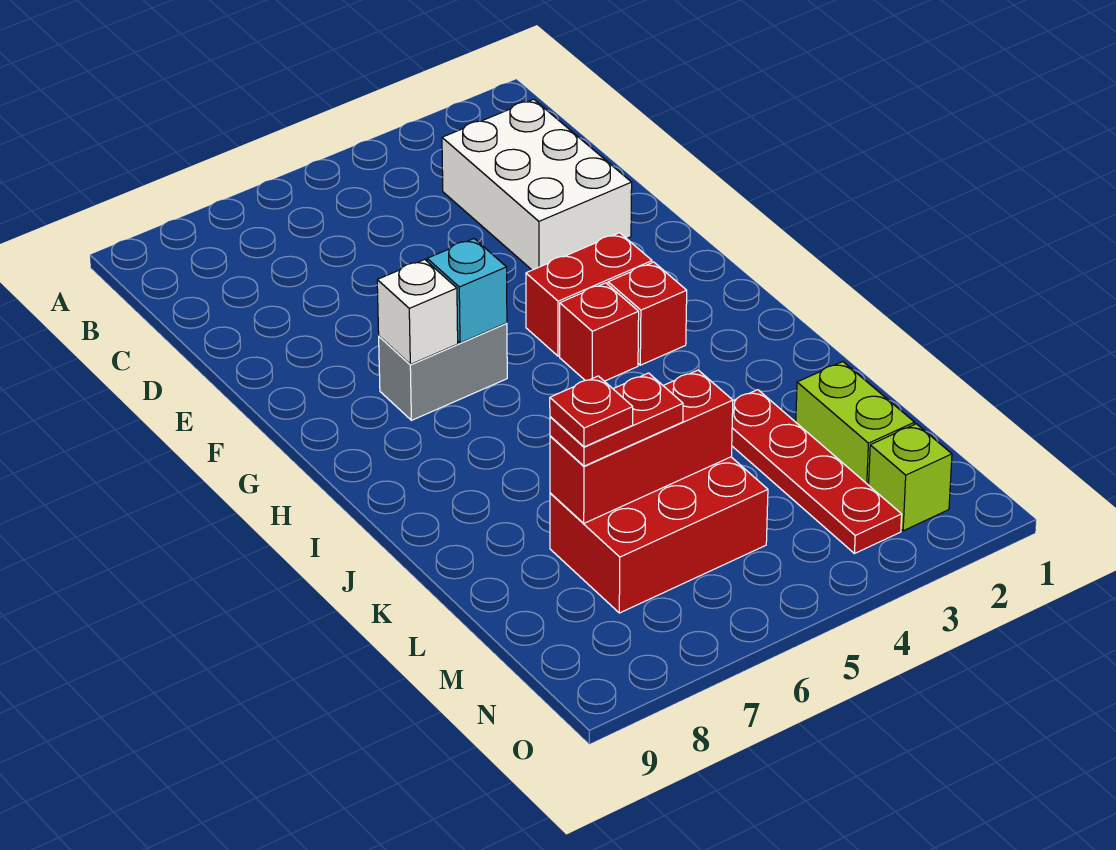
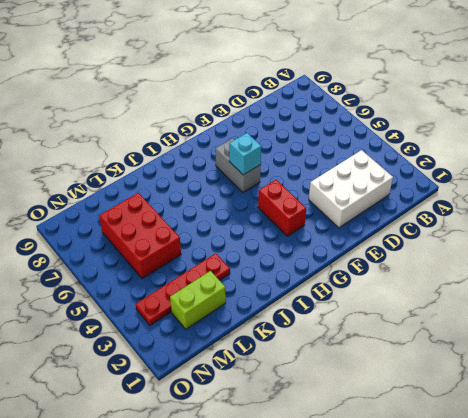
none -> red brick H3 level 1
none -> red brick H4 level 1
none -> lime brick N2 level 1

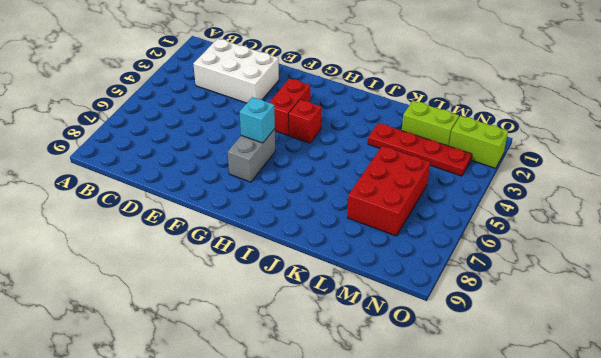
lime brick N2:O2 level 1 -> lime brick N2 level 1
none -> red brick H3 level 1
none -> white brick G7 level 2
none -> red brick L5:L7 level 2

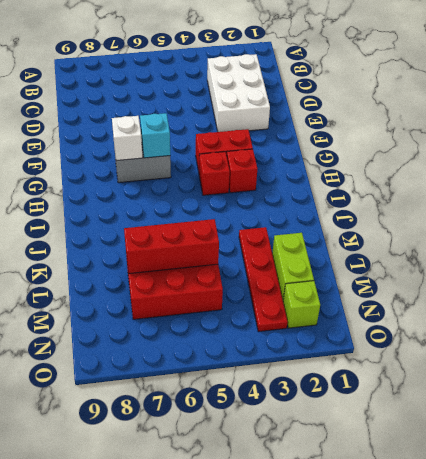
none -> red plate L6:L7 level 3
none -> red plate L7 level 4

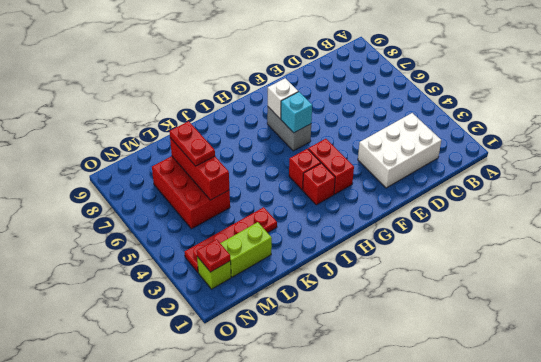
red plate N2 level 2 -> red plate L7 level 4

